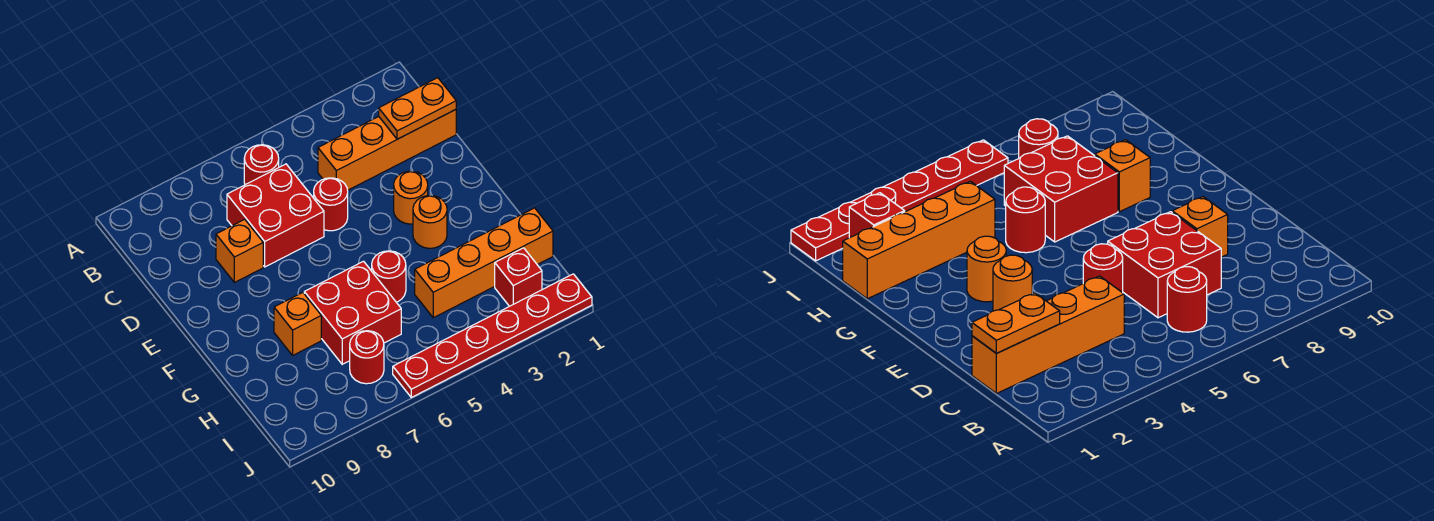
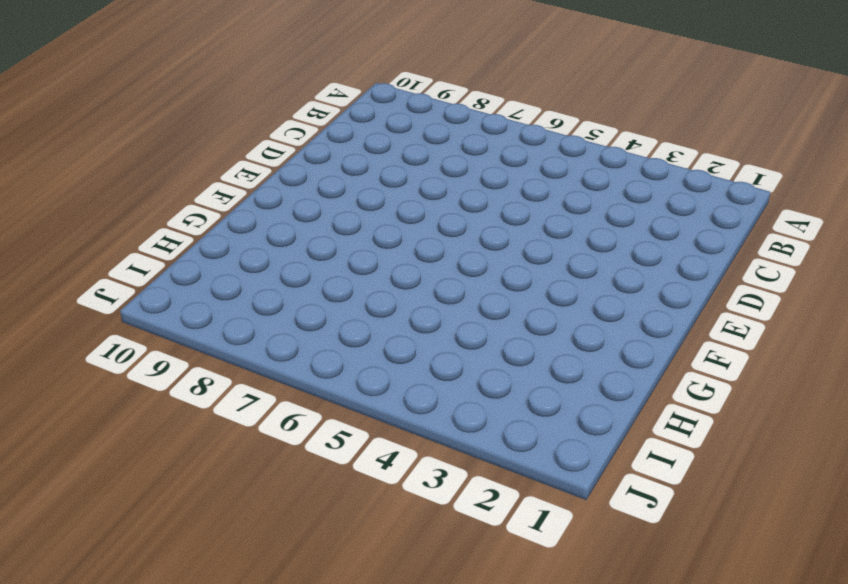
none -> red round brick B6 level 1
none -> orange brick C1:C4 level 1
none -> red brick C6:D7 level 1

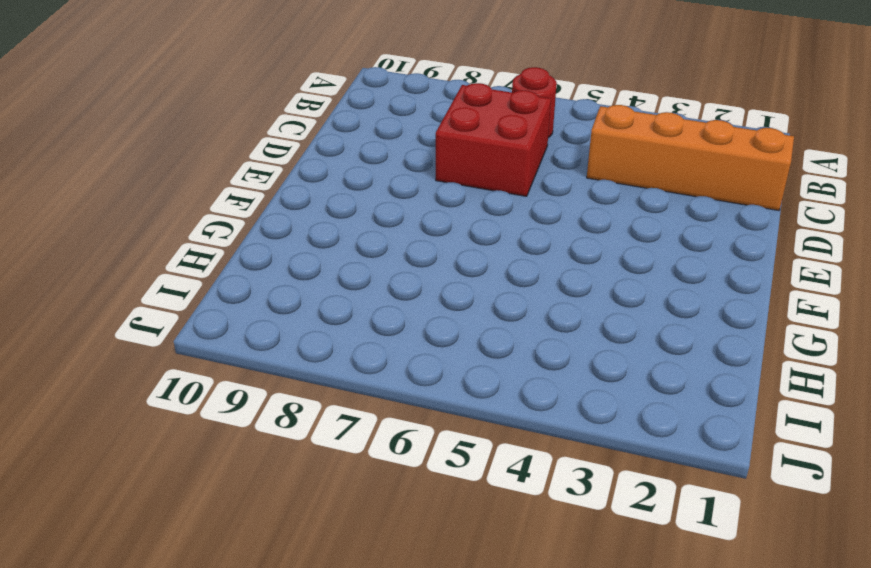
none -> red round brick D5 level 1
none -> orange brick D8 level 1
none -> orange round brick E3 level 1

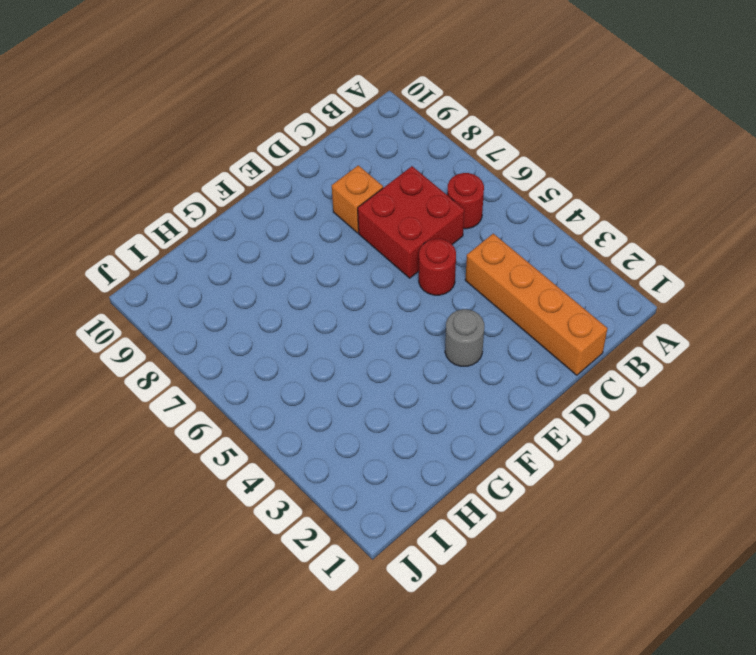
grey round brick E3 level 1 -> orange round brick E3 level 1
none -> orange round brick F3 level 1
none -> red round brick G5 level 1
none -> red brick G6:H7 level 1

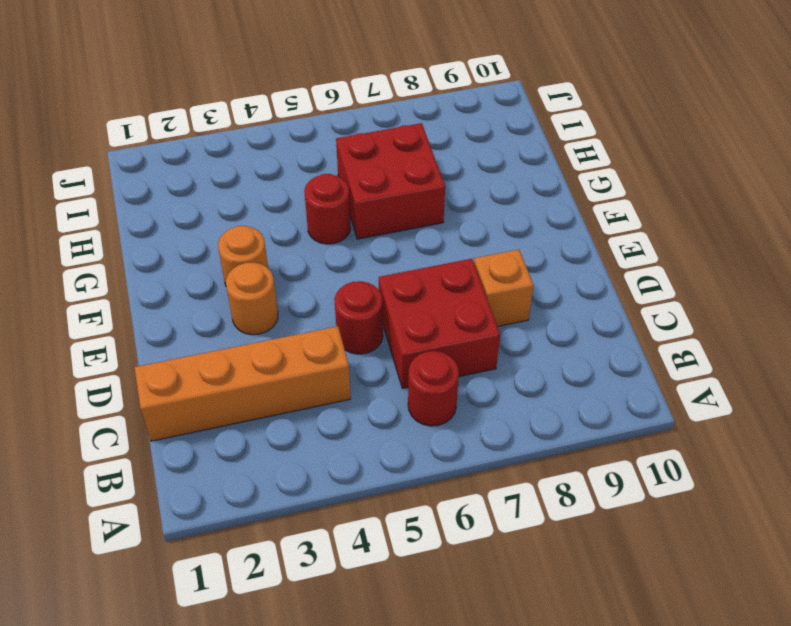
none -> orange brick G8 level 1
none -> orange brick H1:H4 level 1
none -> red brick I2 level 1

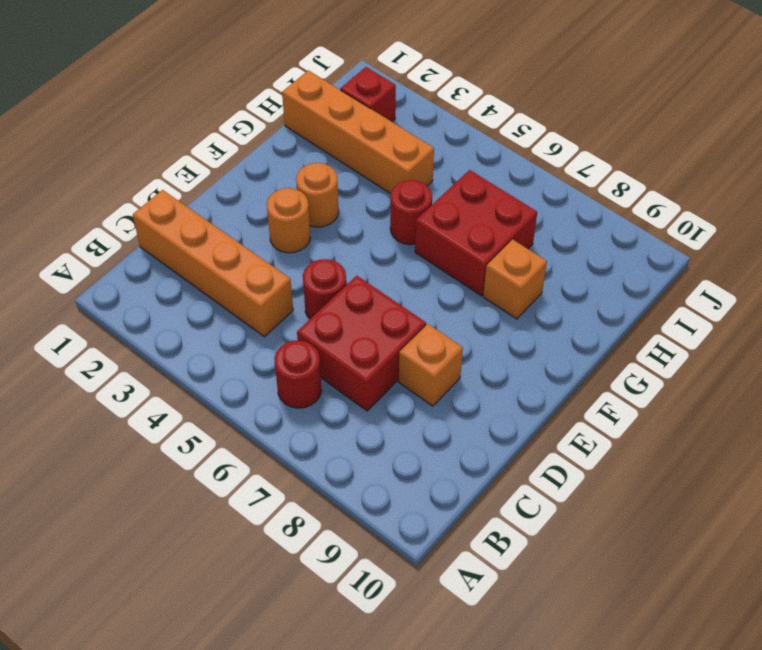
none -> red round brick I7 level 1
none -> red plate J1:J6 level 1
none -> orange plate C1:C2 level 2

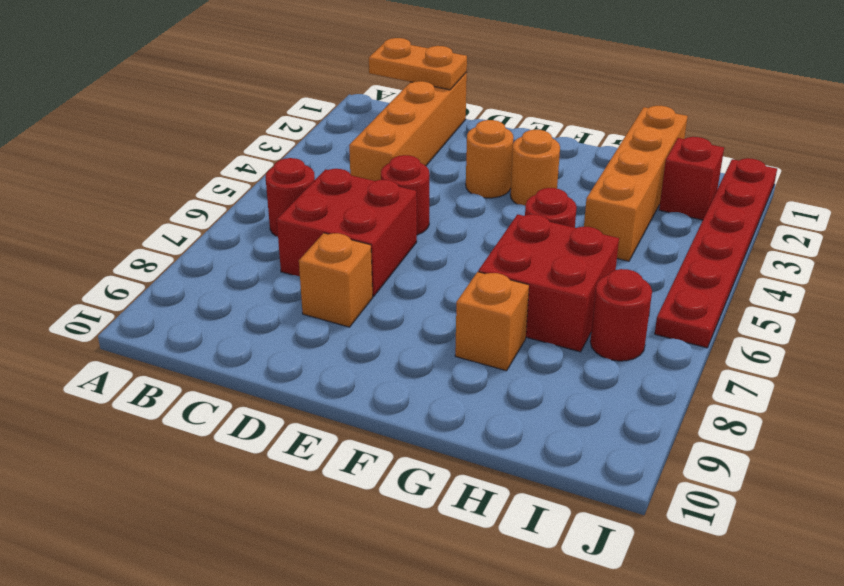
orange plate B1:C1 level 2 -> orange plate C1:C2 level 2

